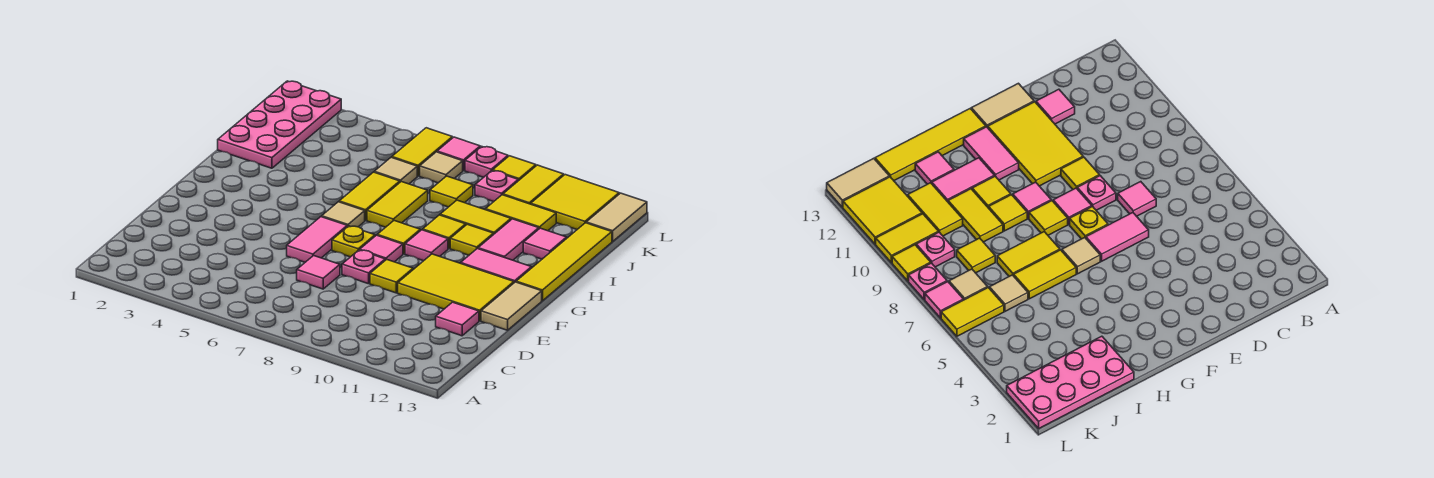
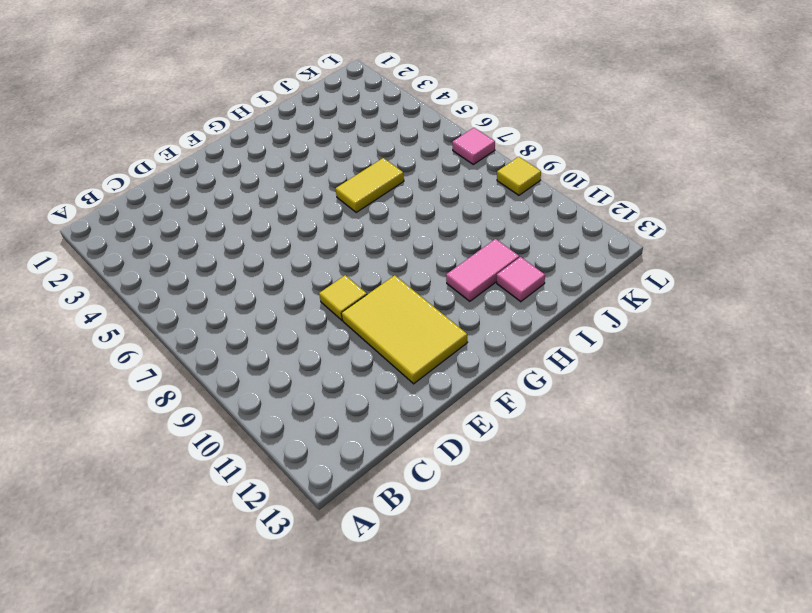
none -> pink tile D7 level 1
none -> pink tile D12 level 1
none -> pink tile E6:F6 level 1
none -> pink plate E8 level 1

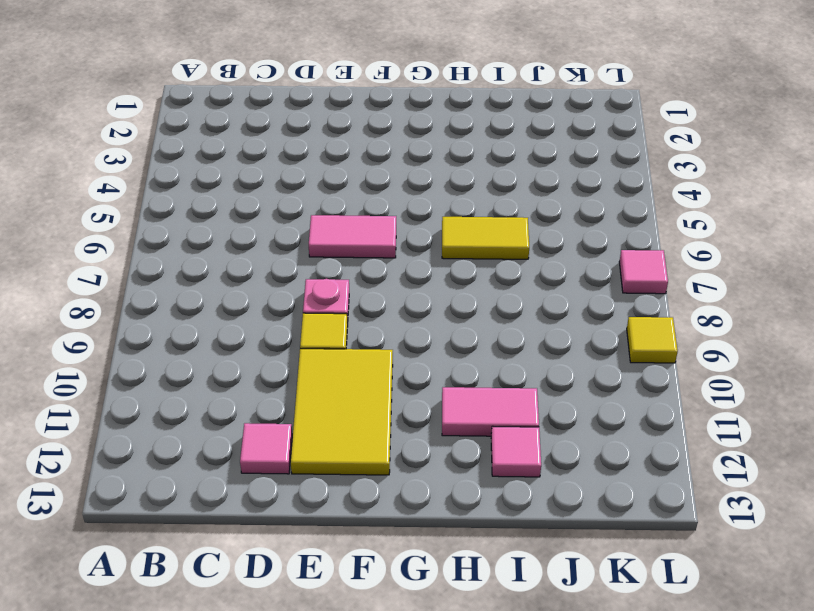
none -> pink tile D7 level 1
none -> tan tile E13:F13 level 1
none -> yellow plate F7 level 1
none -> pink tile F8 level 1

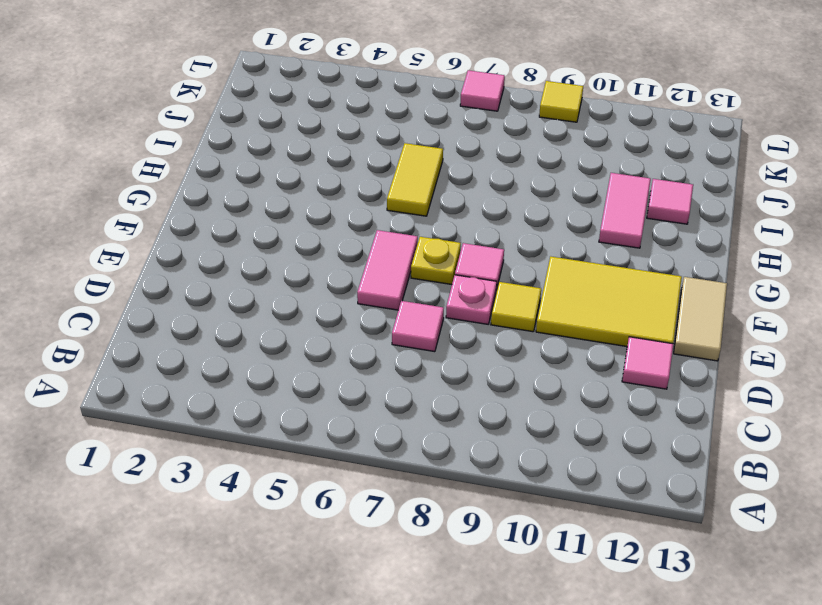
none -> tan tile G6 level 1
none -> yellow tile G8 level 1
none -> pink tile G9 level 1
none -> pink tile G11:G12 level 1

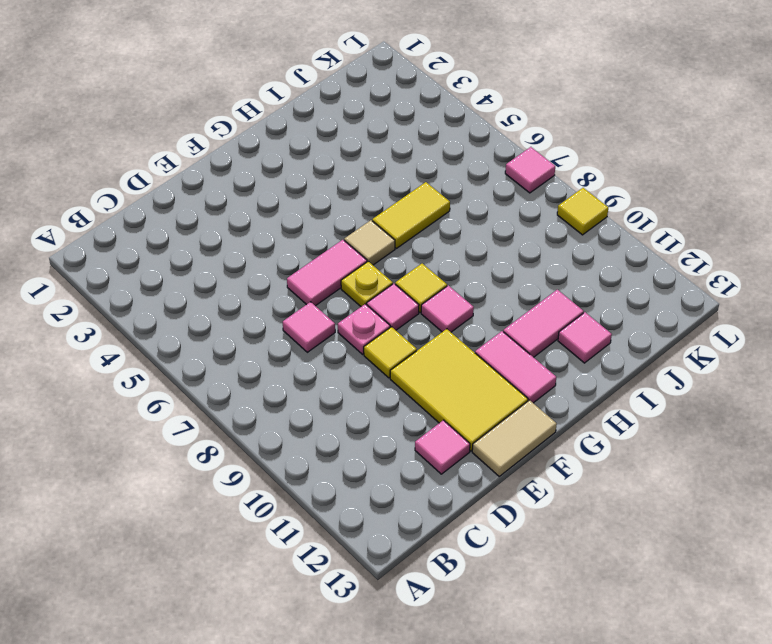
none -> yellow tile G13:J13 level 1
none -> yellow tile H7:I7 level 1
none -> yellow tile H9 level 1
none -> yellow tile H10 level 1

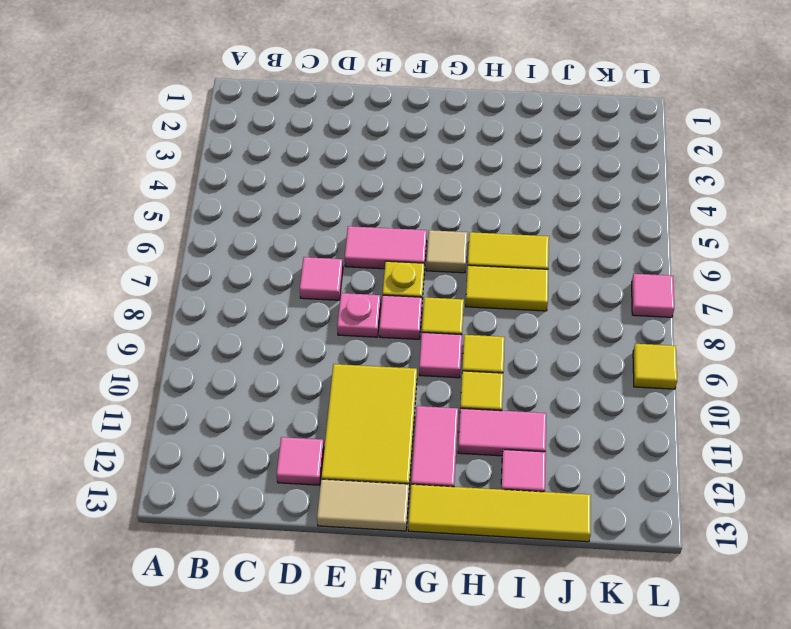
none -> yellow tile E9 level 1
none -> pink plate I1:L2 level 1
none -> yellow tile I9:I10 level 1
none -> tan tile J6 level 1

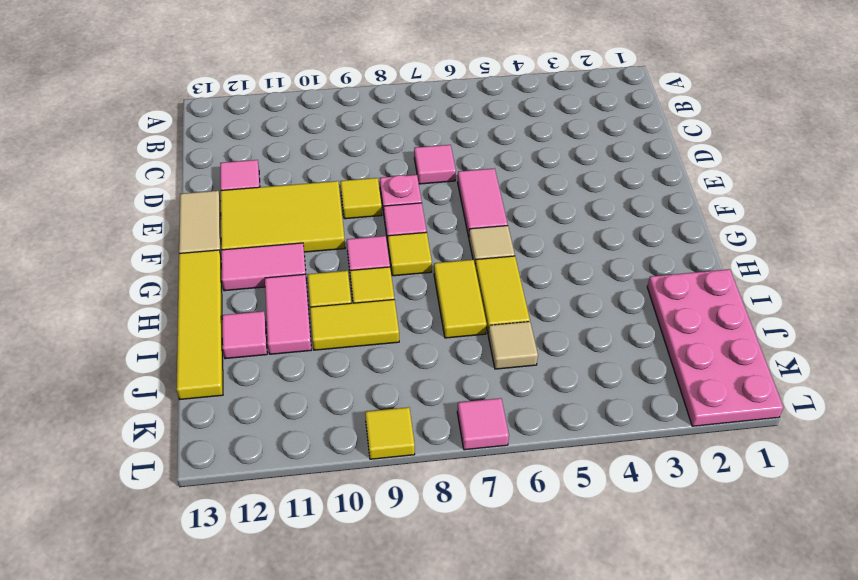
none -> yellow plate F7 level 1
none -> yellow tile J8 level 1
none -> yellow tile J10:J11 level 1
none -> yellow tile K6:L6 level 1

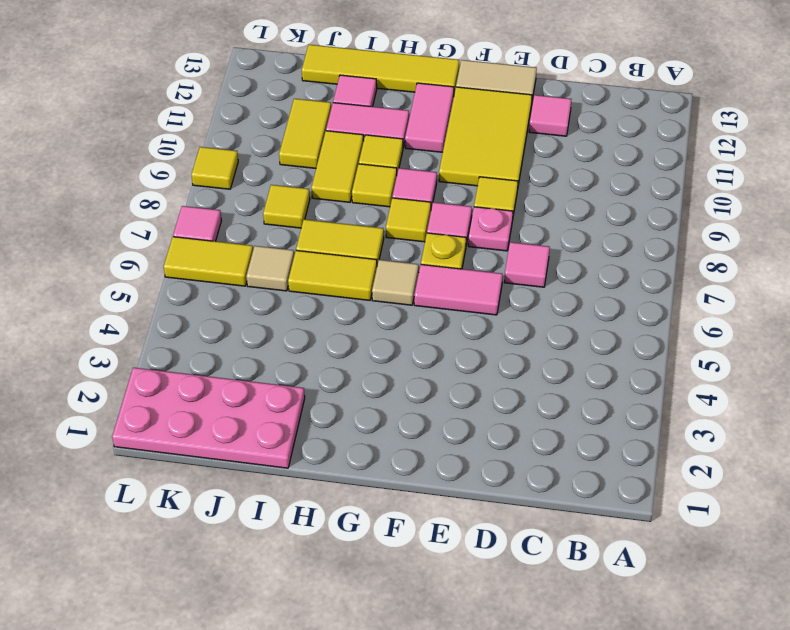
none -> tan tile K7 level 1
none -> pink plate K9 level 1
none -> yellow tile K10:L10 level 1
none -> yellow tile K11:L12 level 1

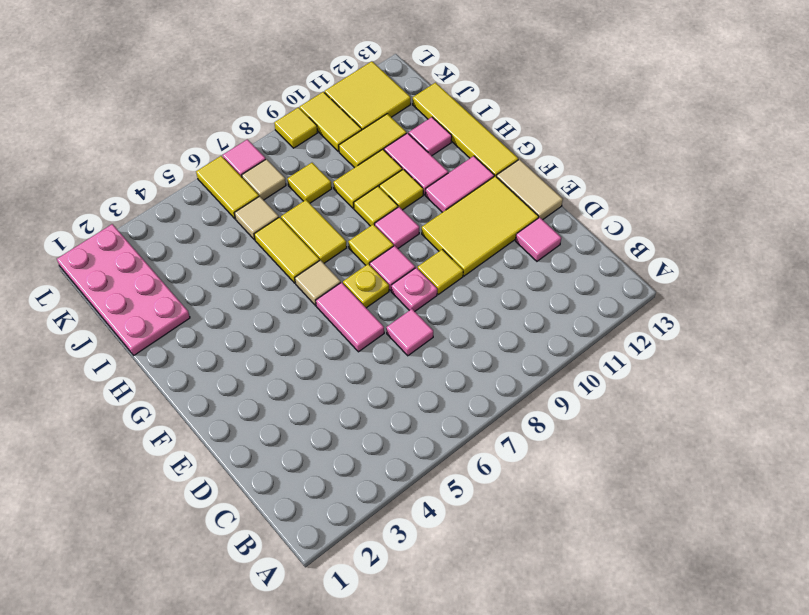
none -> pink plate K9 level 1
none -> tan tile K13:L13 level 1
none -> pink plate L8 level 1

